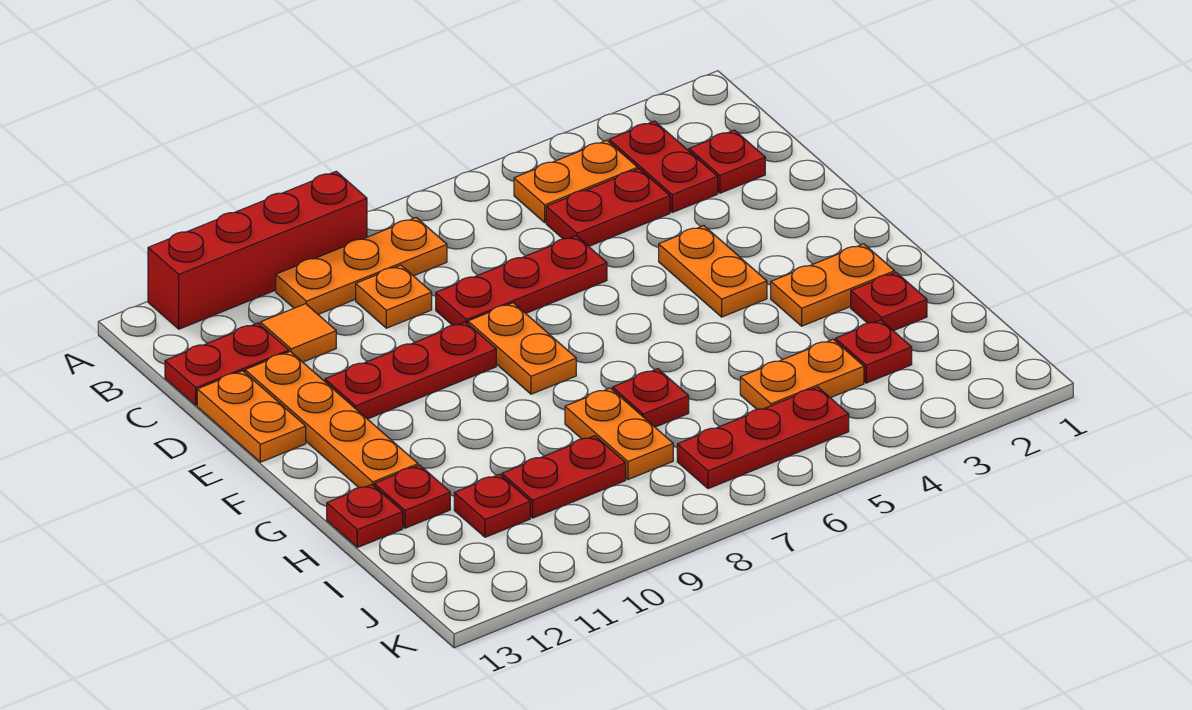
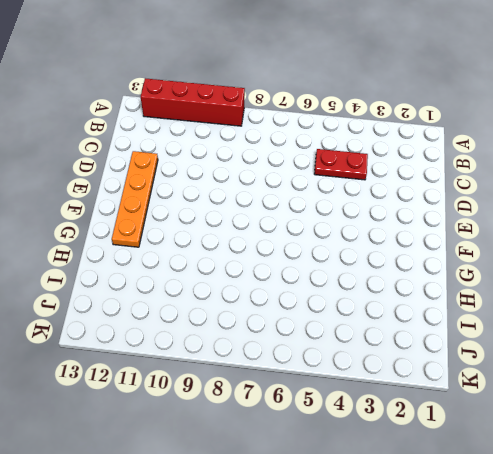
none -> red plate B3:C3 level 1
none -> orange plate B4:B5 level 1
none -> orange plate B8:B10 level 1

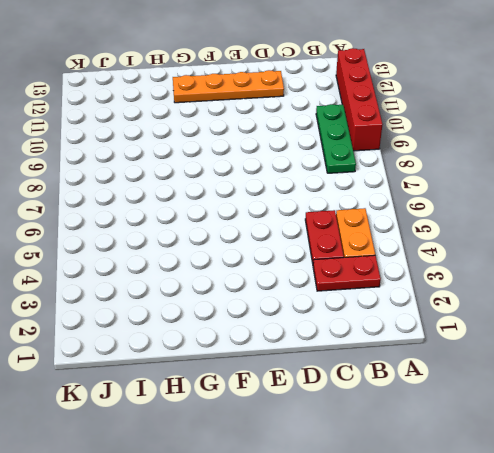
green plate B8:B10 level 1 -> orange plate B8:B10 level 1
none -> red plate C2 level 1
none -> orange plate C9 level 1
none -> orange tile C11 level 1

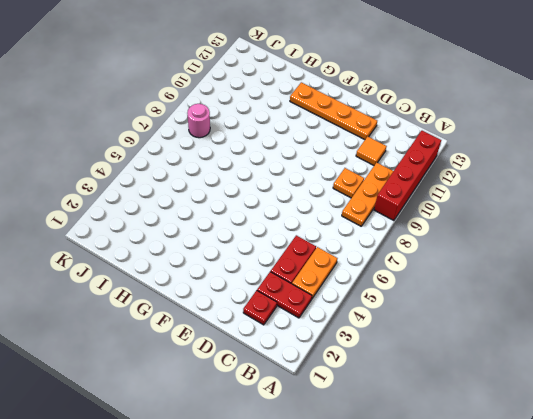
pink round brick J8 level 1 -> none
none -> red plate C12:C13 level 1
none -> red plate D6:D8 level 1
none -> orange plate D13:E13 level 1

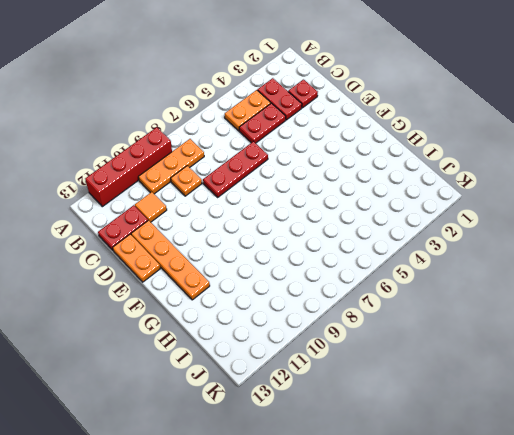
none -> orange plate E4:F4 level 1
none -> orange plate E8:F8 level 1
none -> red plate E9:E11 level 1

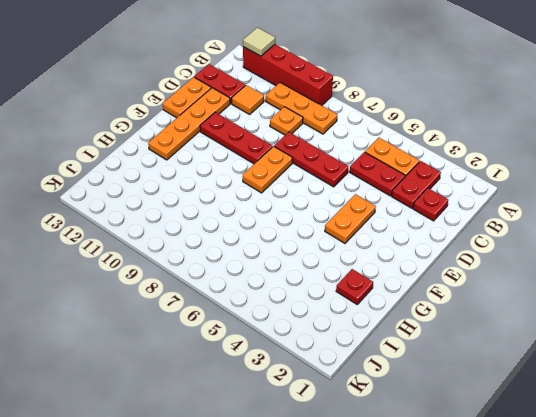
tan tile A12 level 2 -> none
none -> orange plate G2:G3 level 1
none -> red plate H7 level 1
none -> orange plate H8:I8 level 1

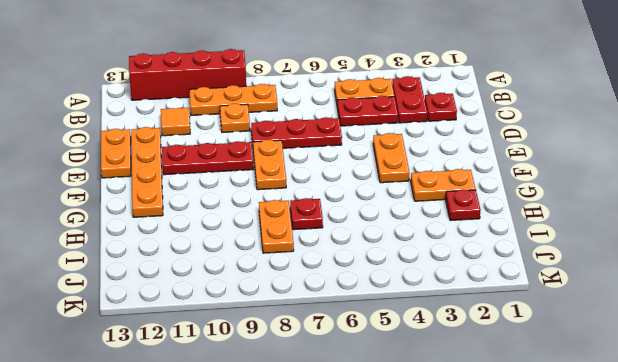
none -> red plate C12:C13 level 1
none -> red plate H12 level 1
none -> red plate H13 level 1

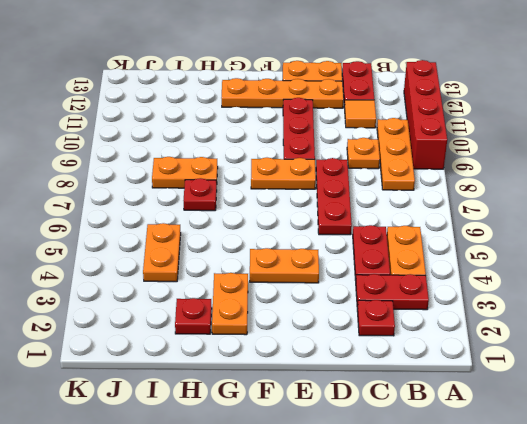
none -> red plate H12 level 1
none -> red plate H13 level 1
none -> red plate I3 level 1

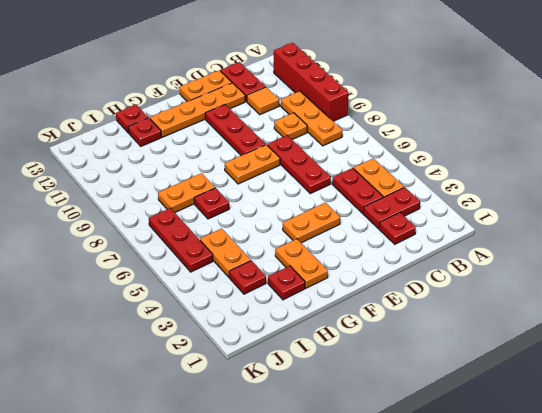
none -> red plate I9:I10 level 1
none -> red plate I11 level 1

